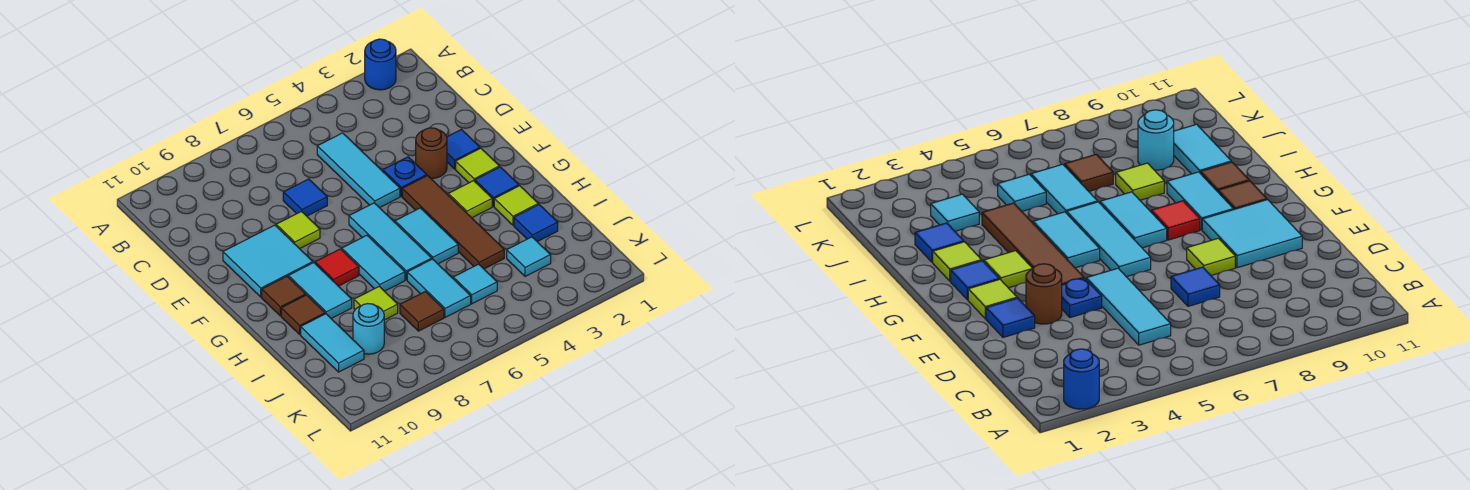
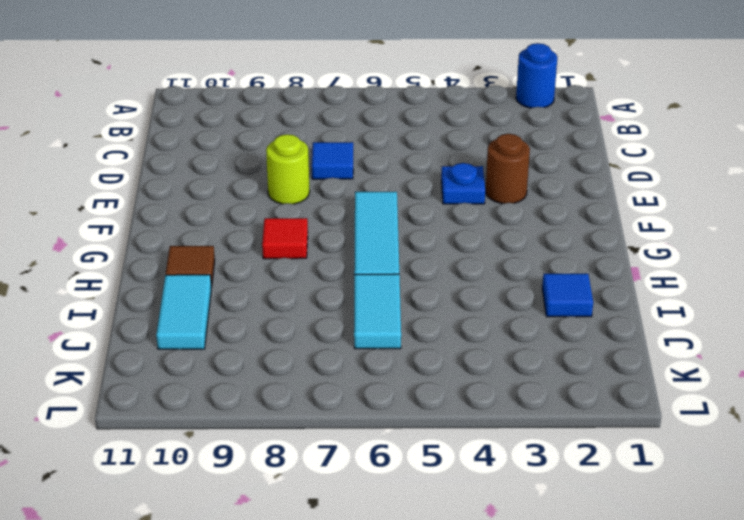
lime round brick E8 level 1 -> lime tile E8 level 1
none -> cyan tile C5:E5 level 1
none -> blue tile E2 level 1
none -> cyan tile E9:F10 level 1

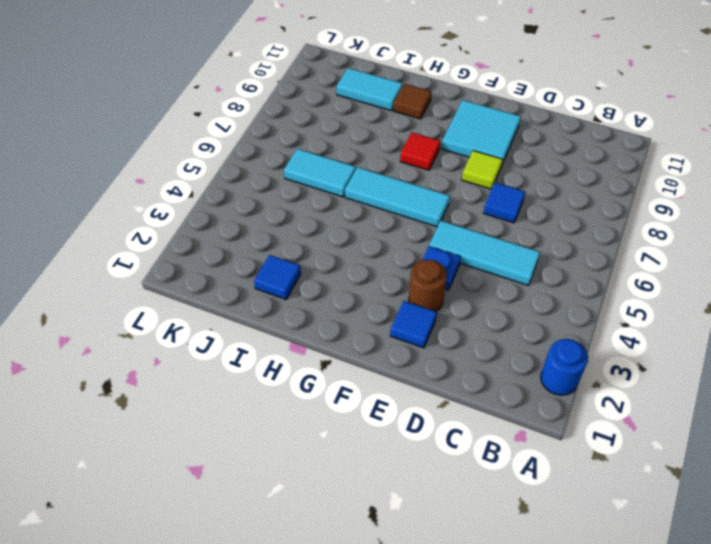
none -> lime tile F2 level 1
none -> brown tile F4:I4 level 1
none -> blue tile G2 level 1

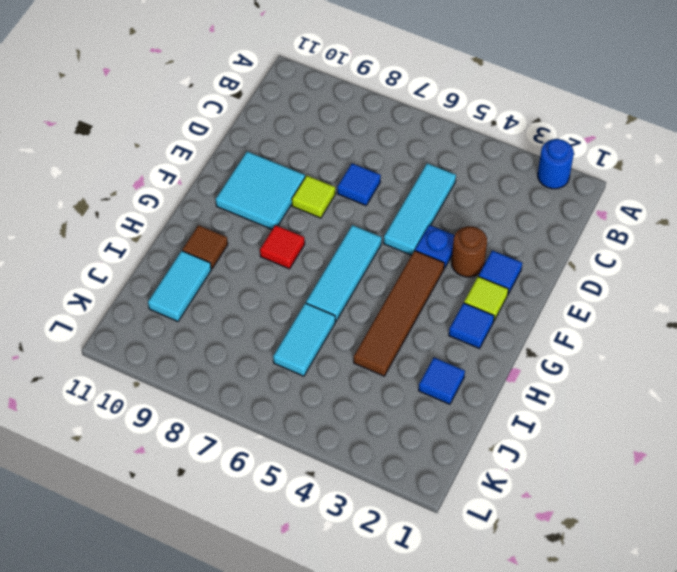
none -> lime tile G3 level 1
none -> cyan tile G5:H5 level 1
none -> cyan tile G7:H7 level 1

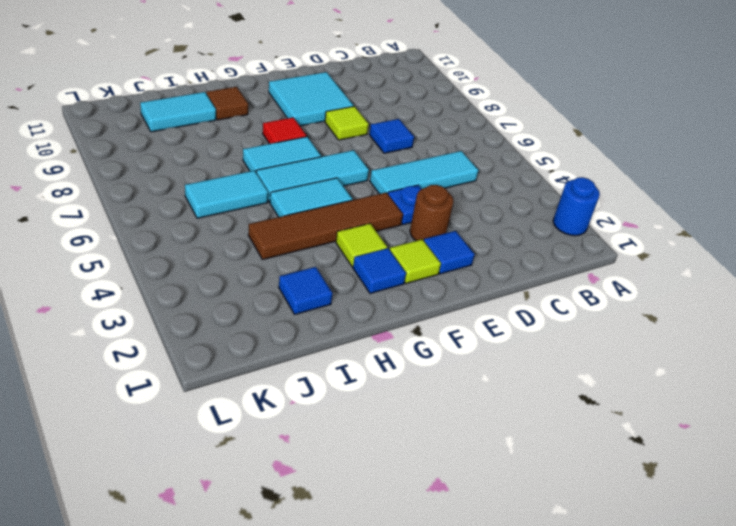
none -> cyan tile G9:H9 level 1
none -> brown tile G10 level 1
none -> lime tile H2 level 1

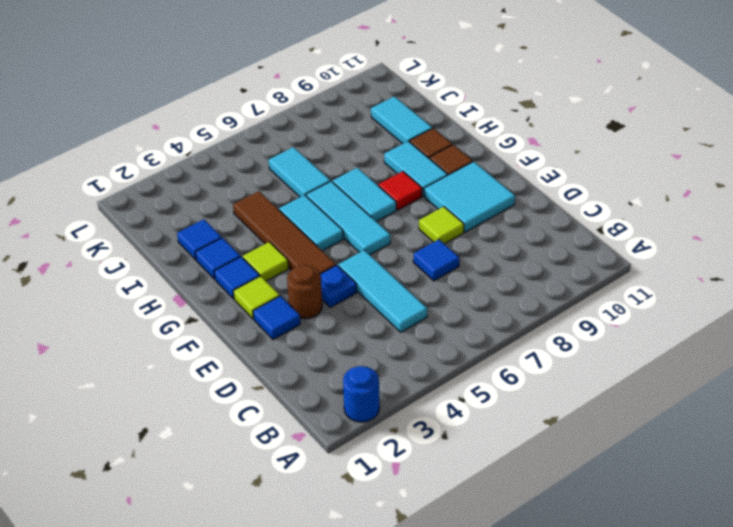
blue tile H2 level 1 -> lime tile H2 level 1
none -> lime tile I8 level 1
none -> cyan tile J3 level 1
none -> cyan tile J5 level 1

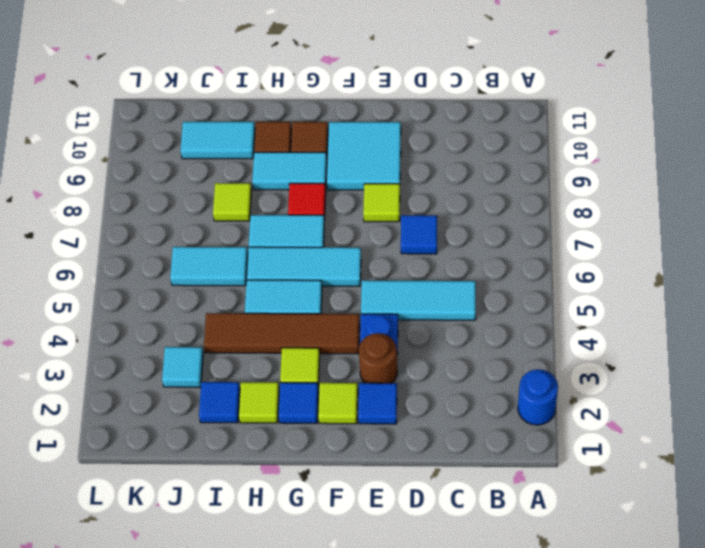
none -> cyan tile J5 level 1
none -> brown tile J7 level 1
none -> cyan round brick J9 level 1

